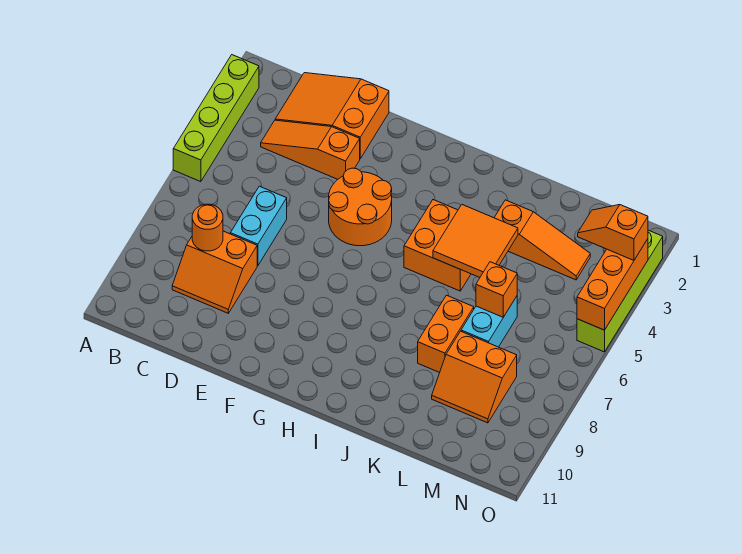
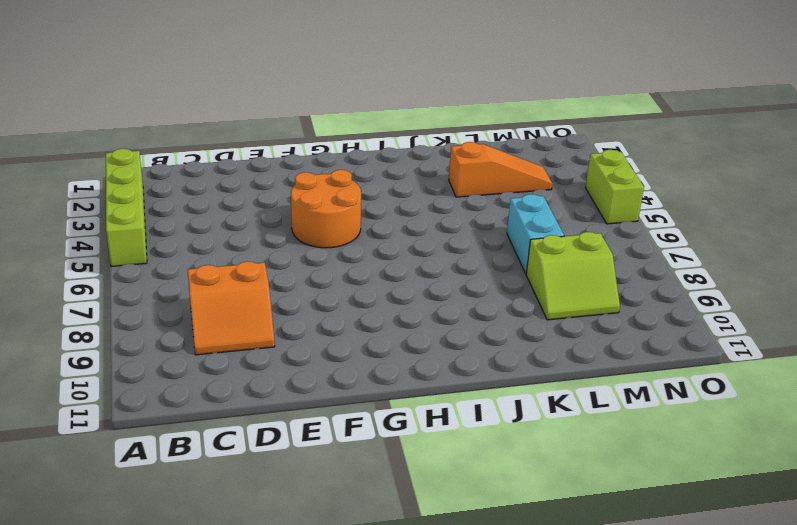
lime slope L8:M9 level 1 top 8 -> orange slope L8:M9 level 1 top 8
lime brick O4:O5 level 1 -> lime brick O2:O5 level 1
none -> orange slope C1:E2 level 1 top E
none -> orange slope C3:E3 level 1 top E
none -> cyan brick D6:D7 level 1

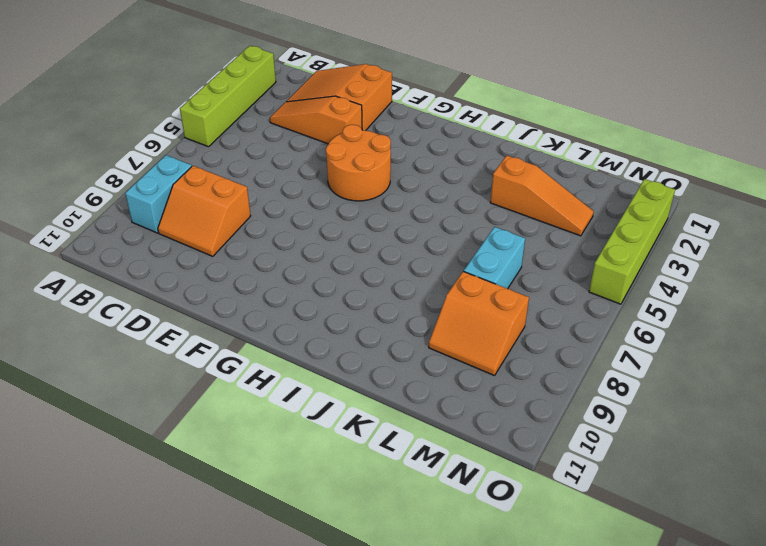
cyan brick B8:B9 level 1 -> cyan brick D6:D7 level 1
none -> orange brick I4:J5 level 1
none -> orange brick K7:K8 level 1
none -> orange round brick C8 level 2

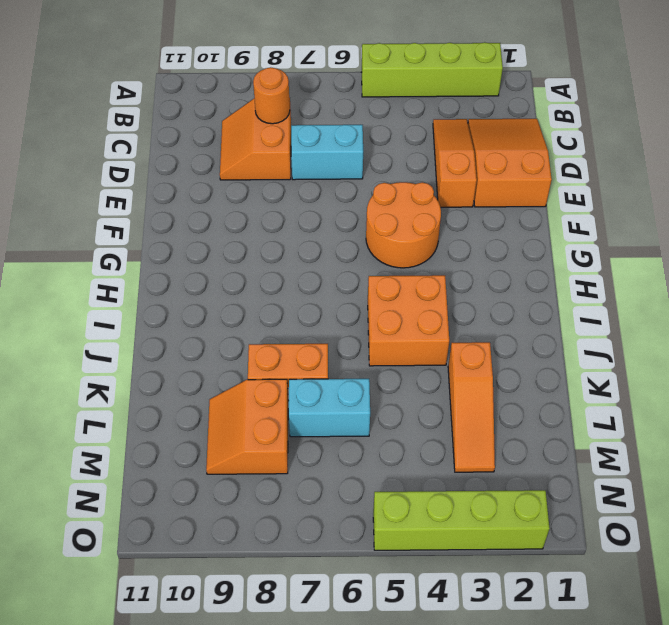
none -> orange tile J4:K5 level 2
none -> orange brick L6 level 2
none -> orange brick O3:O5 level 2

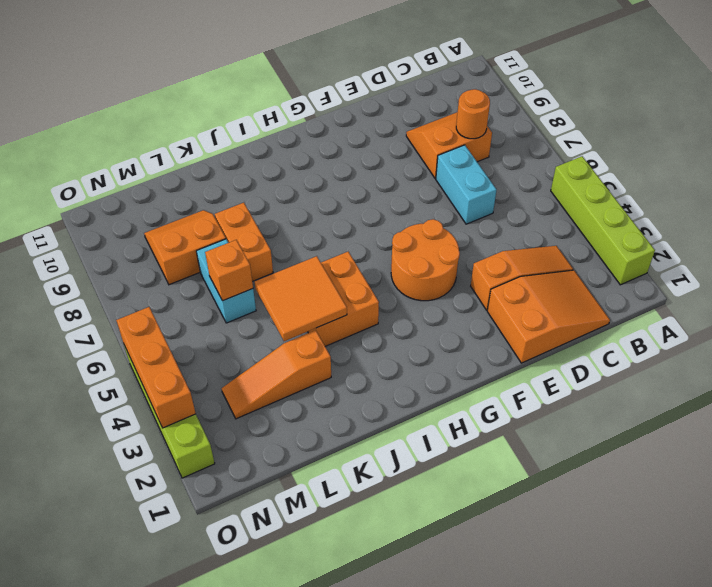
none -> orange slope N3:O3 level 3 top O

